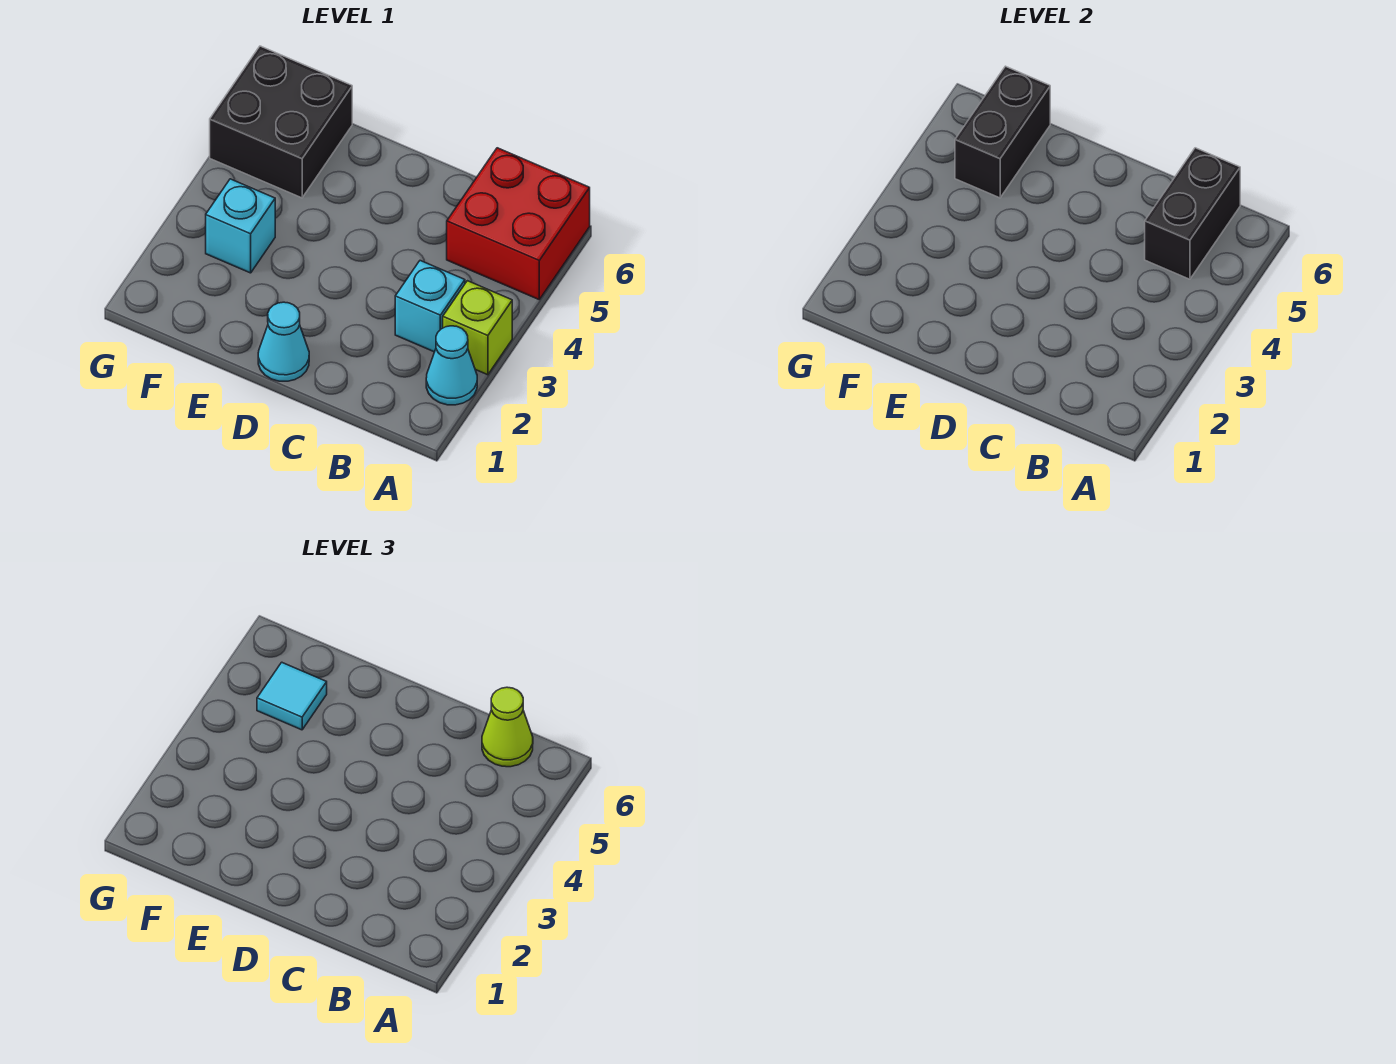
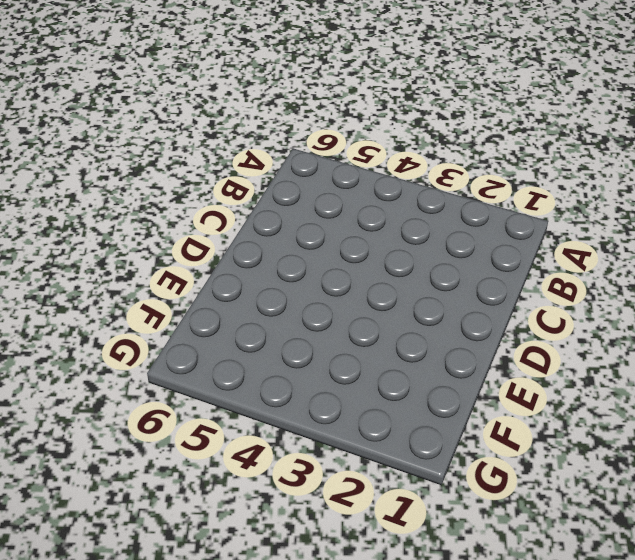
none -> cyan cone A2 level 1
none -> lime brick A3 level 1

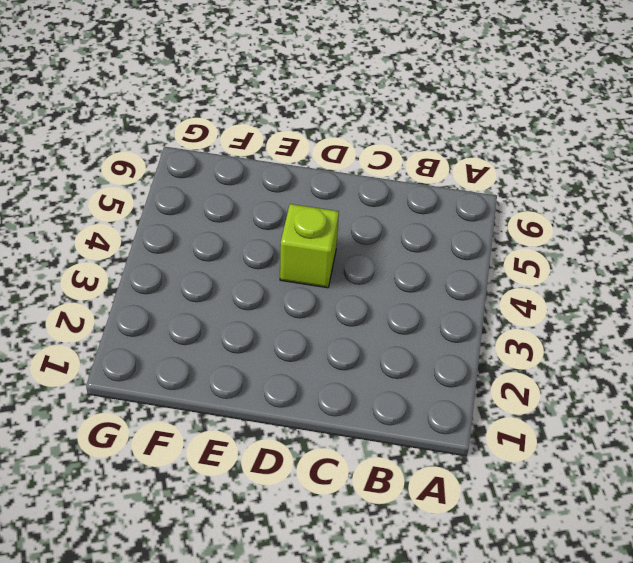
lime brick D4 level 1 -> lime brick A3 level 1
none -> cyan cone A2 level 1
none -> red brick A5:B6 level 1

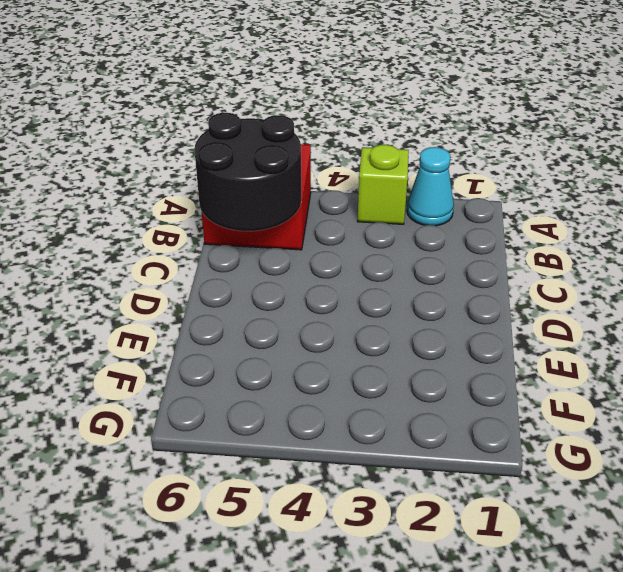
black round brick B5:C6 level 2 -> black brick B5:B6 level 2
none -> cyan brick B3 level 1
none -> cyan cone D1 level 1

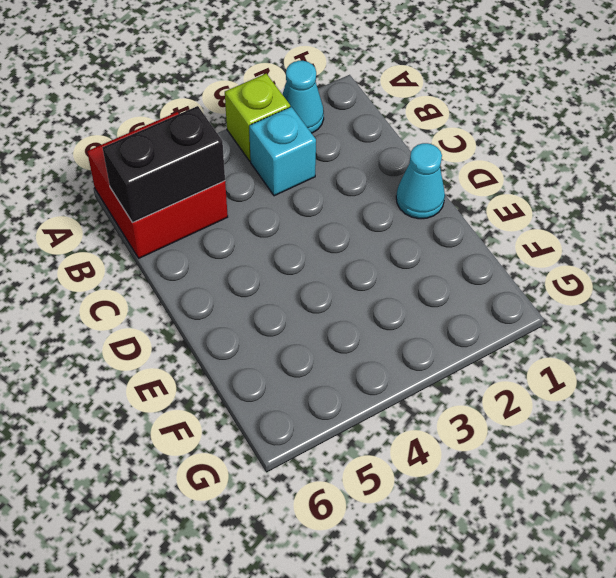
none -> cyan brick F3 level 1
none -> black brick F5:G6 level 1

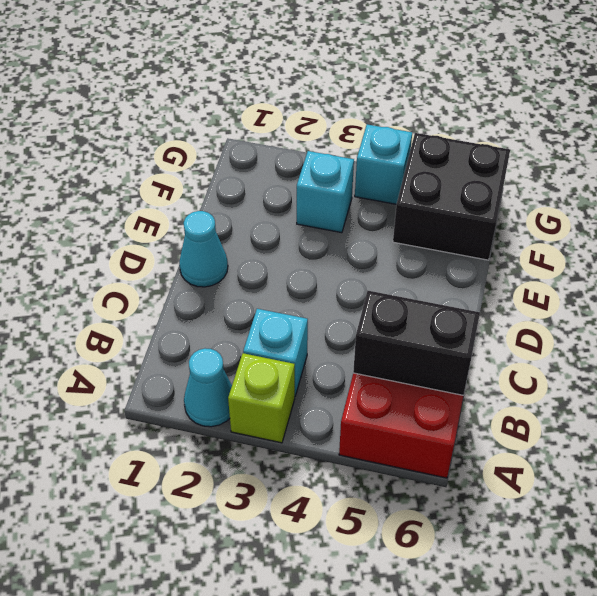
cyan brick G4 level 1 -> none
none -> black brick F5:F6 level 2
none -> lime cone B6 level 3

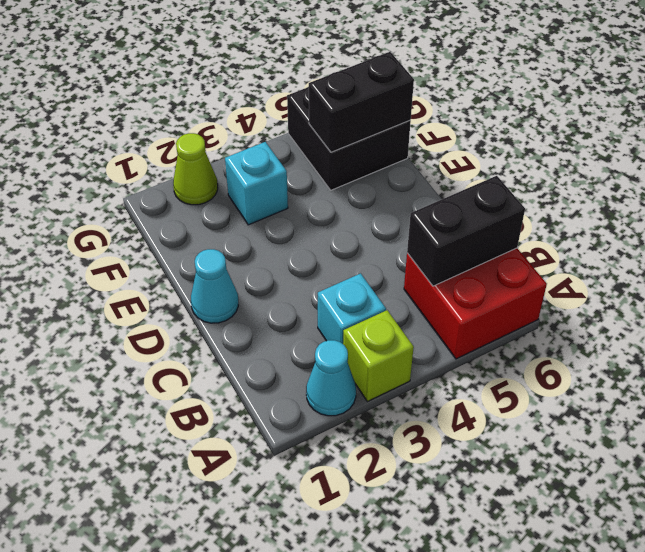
lime cone G2 level 1 -> lime cone B6 level 3
none -> cyan tile F5 level 3

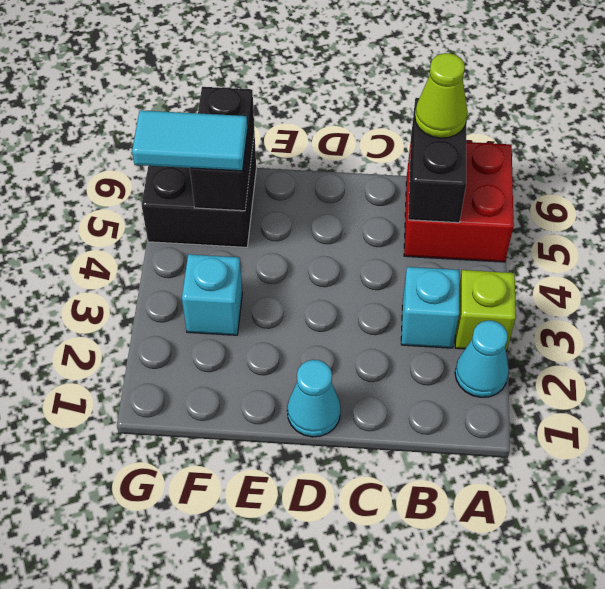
cyan tile F5:G5 level 3 -> cyan tile F5 level 3

